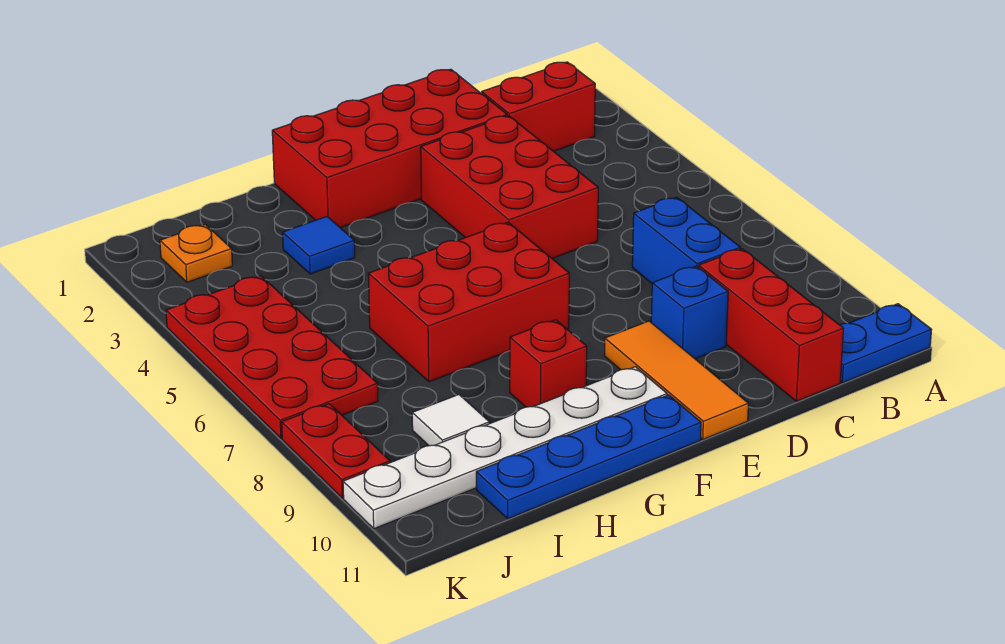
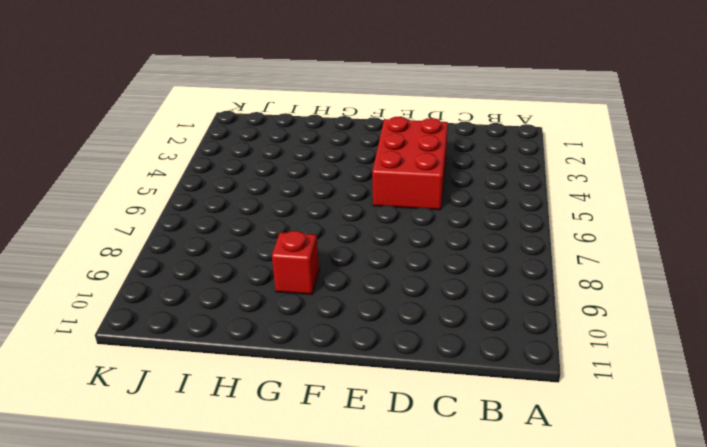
none -> blue plate A11:B11 level 1
none -> red brick B2:C2 level 1
none -> blue brick C7:C8 level 1

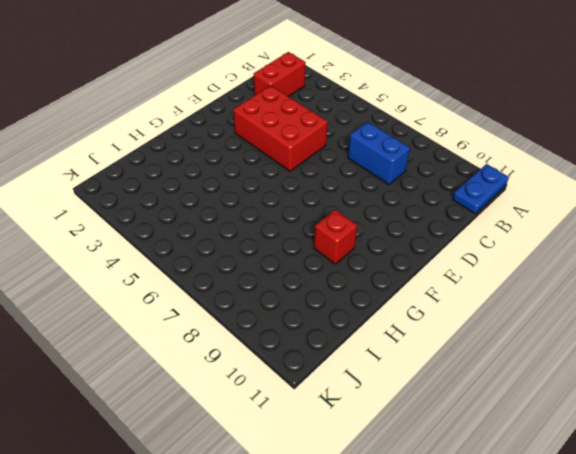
none -> red brick C9:C11 level 1
none -> red brick D1:G2 level 1
none -> blue brick D9 level 1

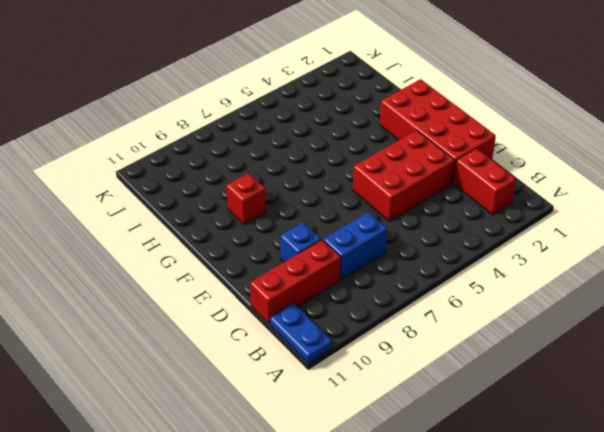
none -> orange tile E9:E11 level 1
none -> red brick F6:H7 level 1
none -> white plate F10:K10 level 1

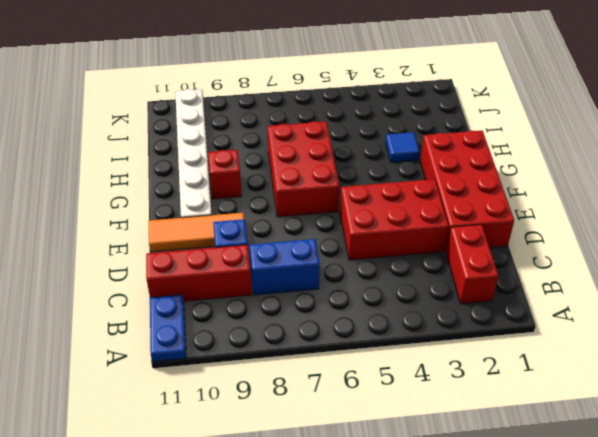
none -> blue plate F11:I11 level 1
none -> white tile I9 level 1
none -> orange plate J2 level 1

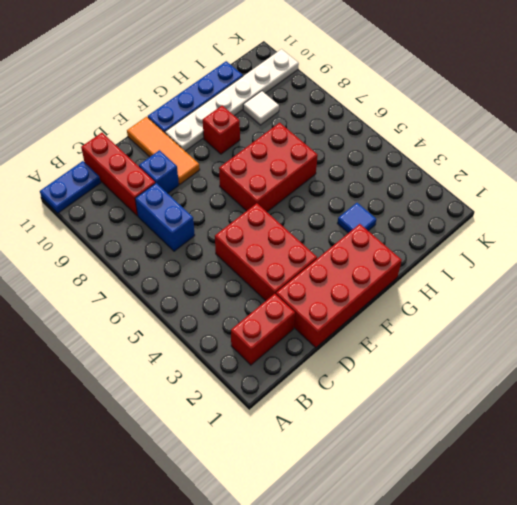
none -> orange plate J2 level 1
none -> red plate J4:K7 level 1
none -> red plate K8:K9 level 1

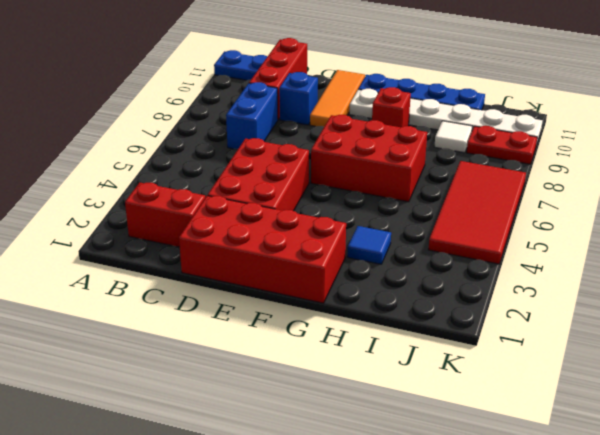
red tile J4:K7 level 1 -> red plate J4:K7 level 1
red plate J9:K9 level 1 -> red plate K8:K9 level 1
none -> orange plate J2 level 1

